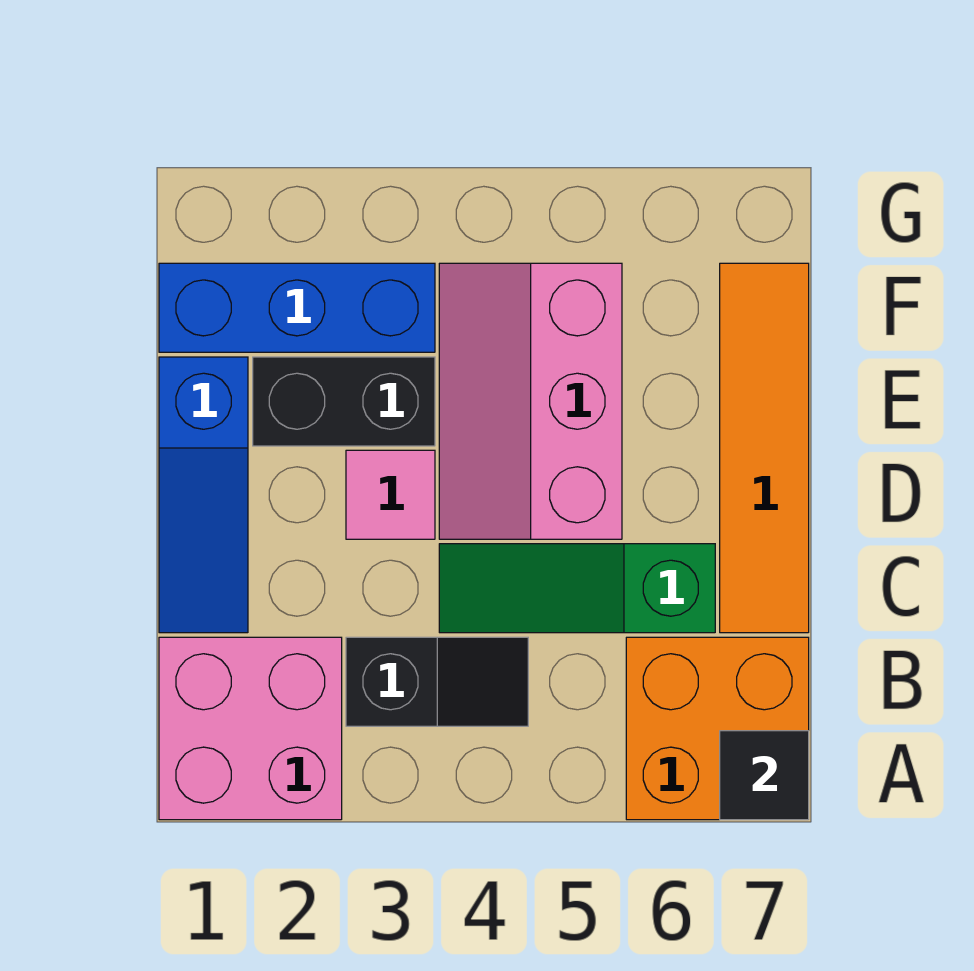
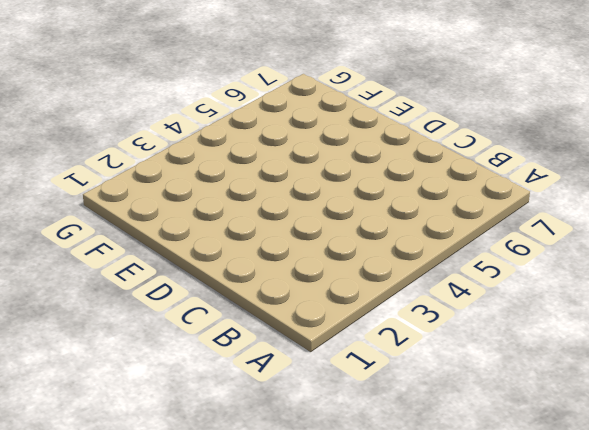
none -> pink brick A1:B2 level 1
none -> orange brick A6:B7 level 1

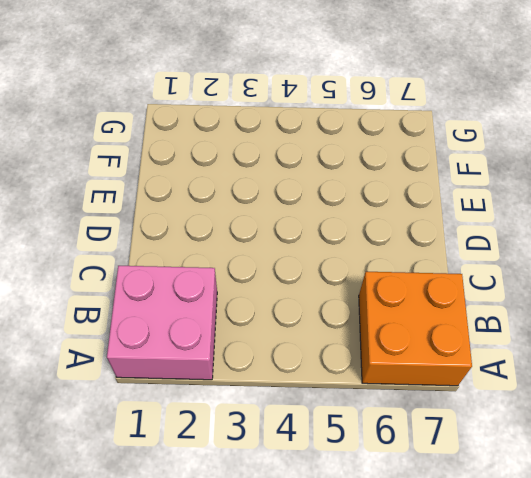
none -> black slope B3:B4 level 1 top 3
none -> blue slope C1:E1 level 1 top E

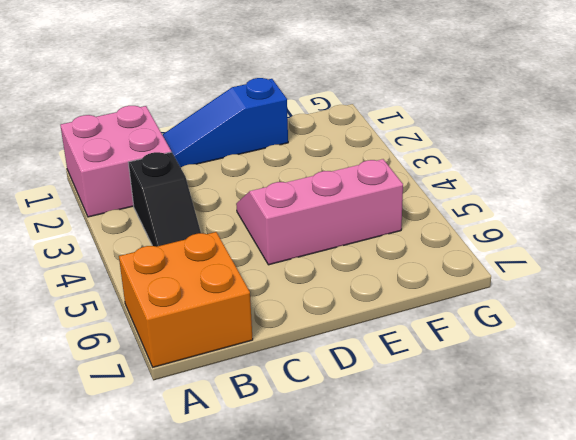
none -> green slope C4:C6 level 1 top 6
none -> orange tile C7:F7 level 1

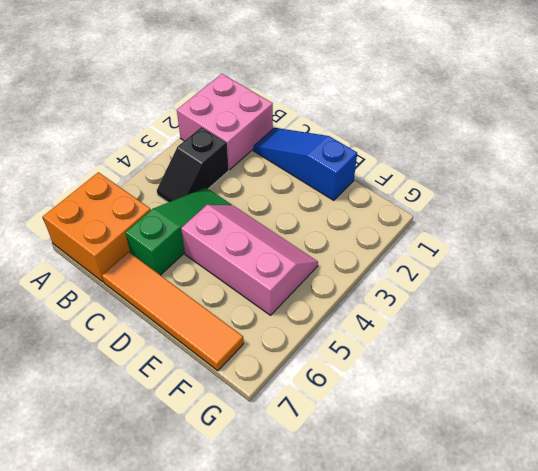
none -> pink tile D3 level 1
none -> black brick E2:E3 level 1

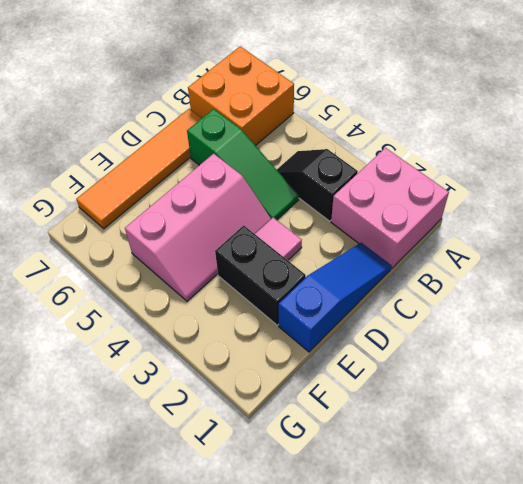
none -> blue brick F1:F3 level 1
none -> black tile A7 level 2

